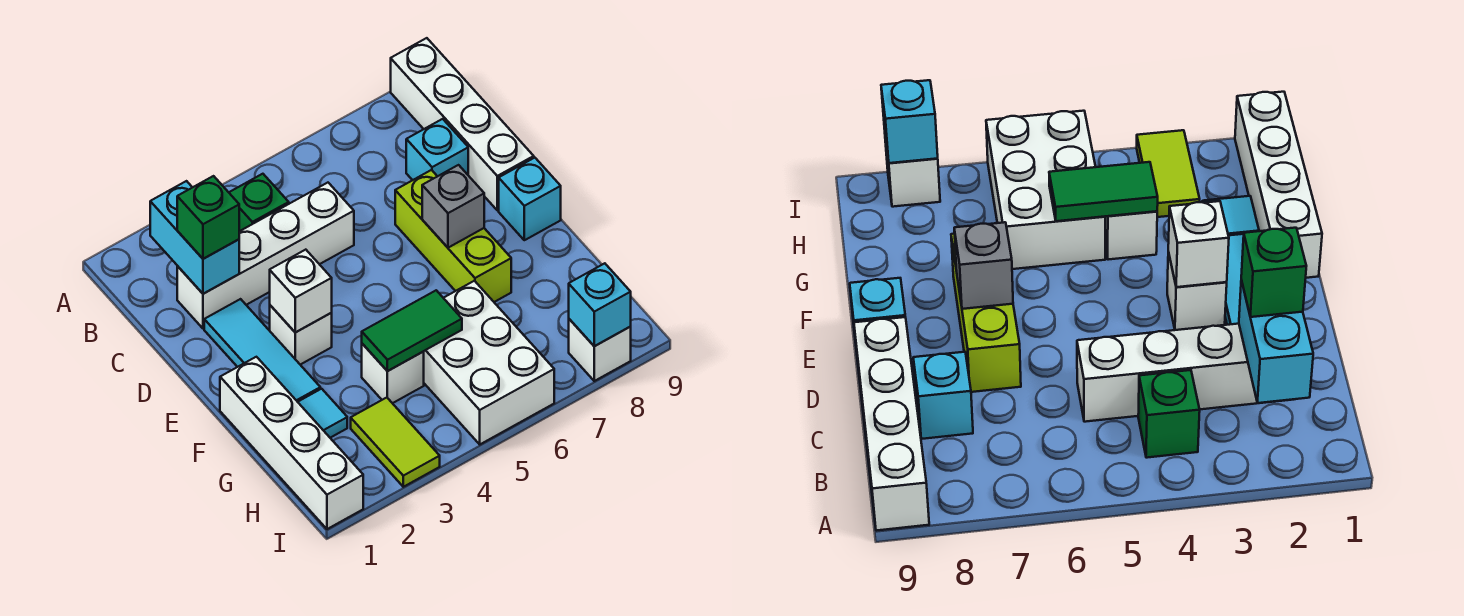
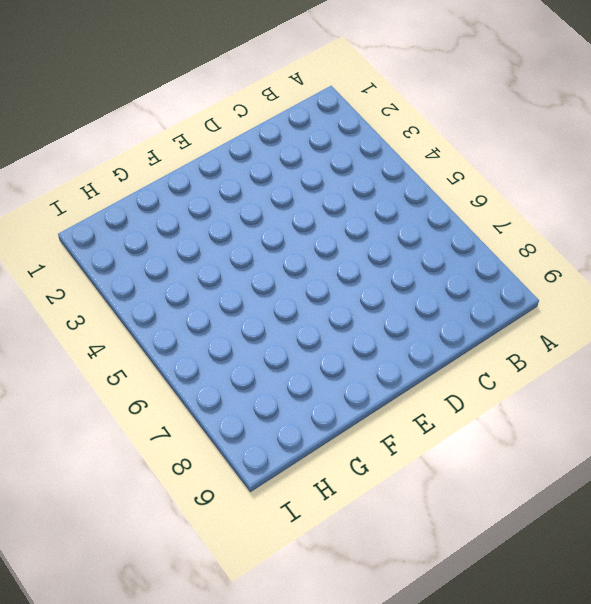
none -> white brick A9:D9 level 1
none -> green brick B4 level 1
none -> white brick C2:C5 level 1

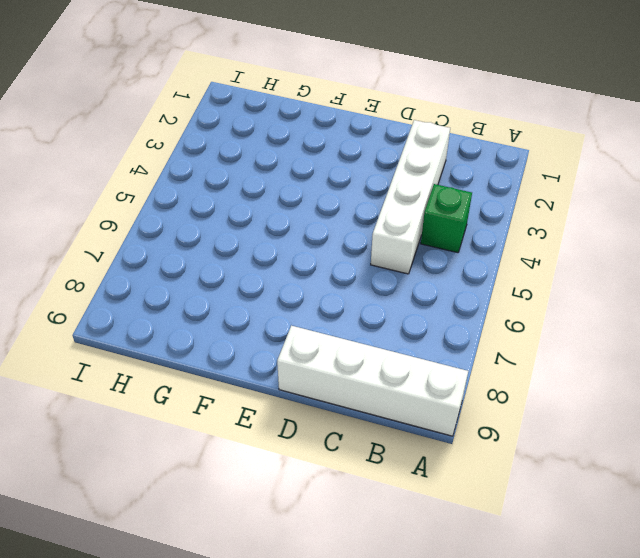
none -> cyan brick C8 level 1
none -> cyan tile D2:F2 level 1
none -> lime brick D7:F7 level 1

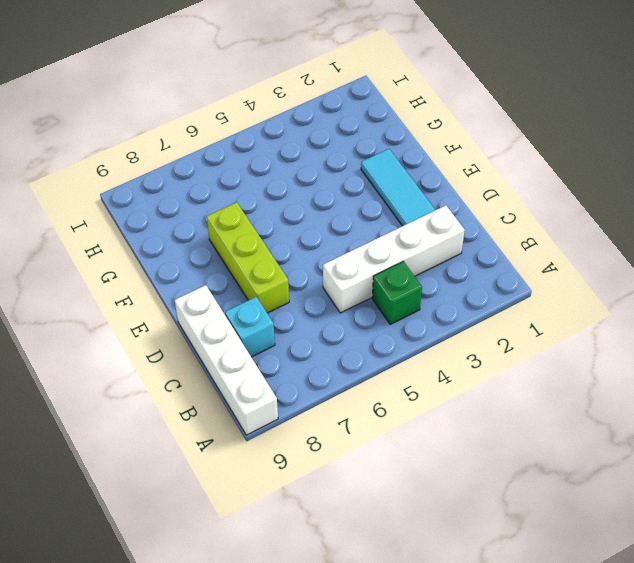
none -> white brick E3 level 1
none -> cyan brick E9 level 1
none -> white brick F1:I1 level 1

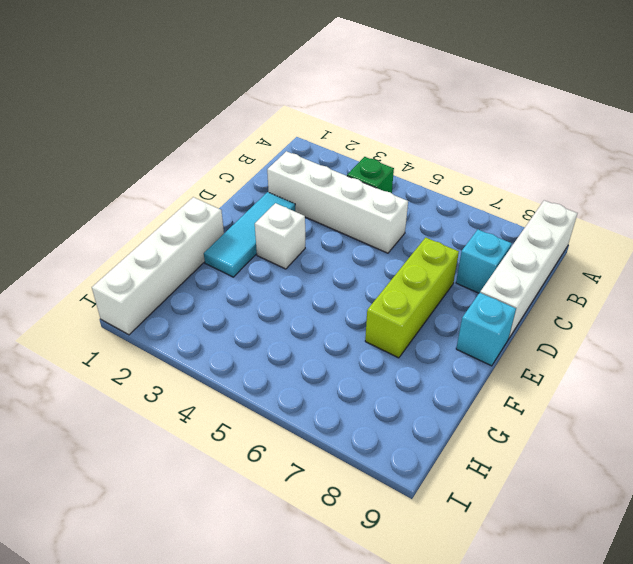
none -> cyan tile G2 level 1
none -> white brick G4 level 1
none -> white brick G5:I6 level 1

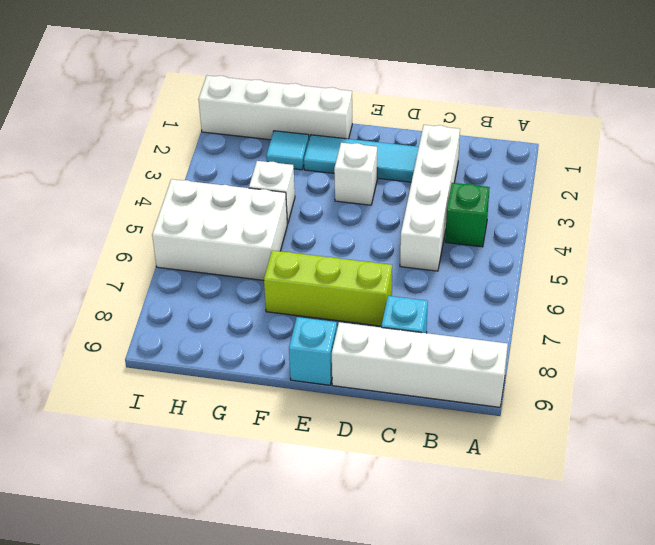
none -> lime tile H3:I3 level 1
none -> white brick I8 level 1
none -> cyan brick B2:C2 level 2

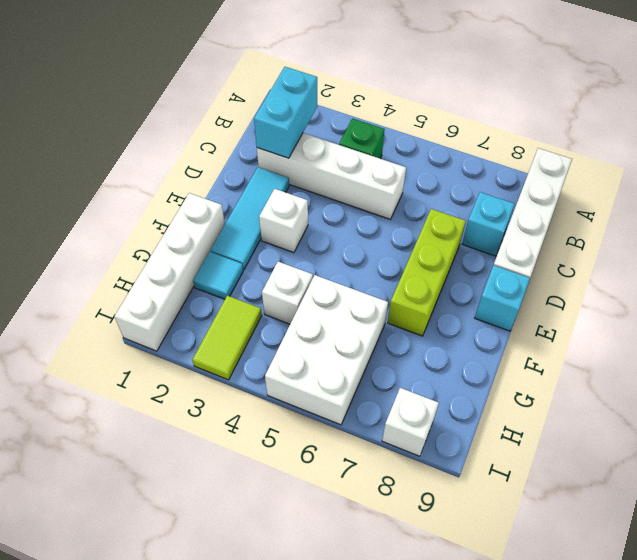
none -> white brick E3 level 2
none -> grey brick E7 level 2
none -> green tile G4:G5 level 2

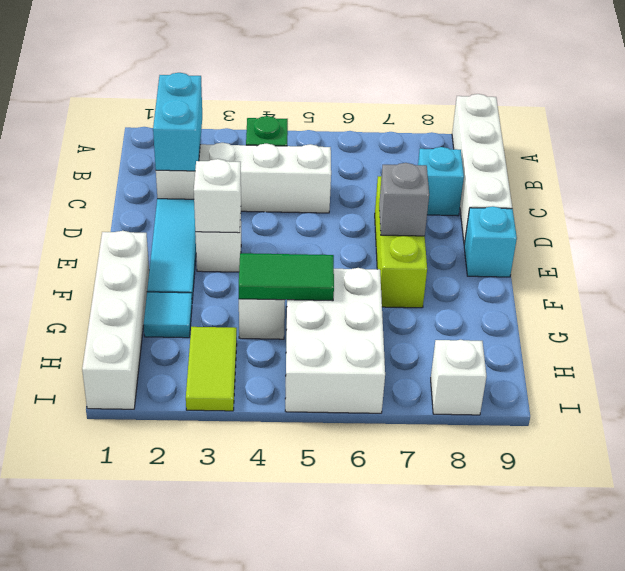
none -> cyan brick I8 level 2
none -> green brick C2 level 3

